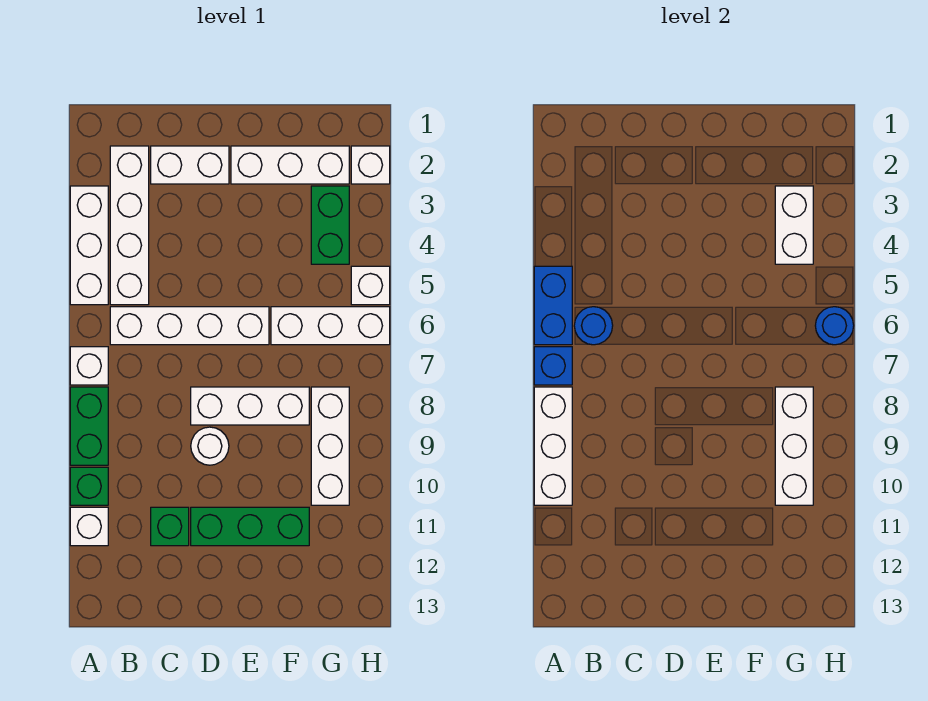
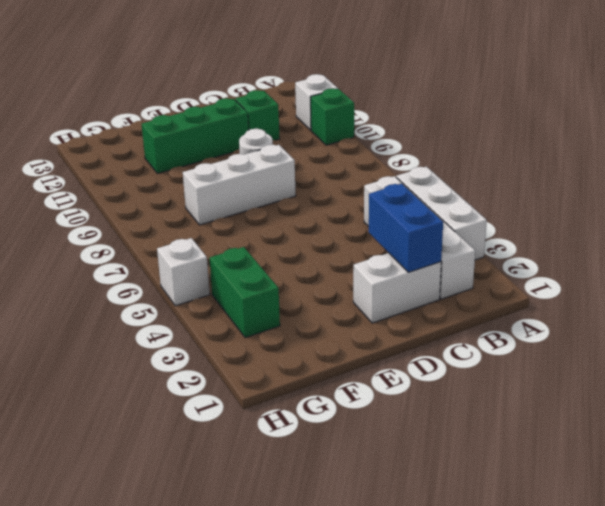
blue brick C2:C3 level 2 -> blue brick A5:A6 level 2
none -> white brick A7 level 1
none -> green brick A8:A9 level 1
none -> white brick B6:E6 level 1

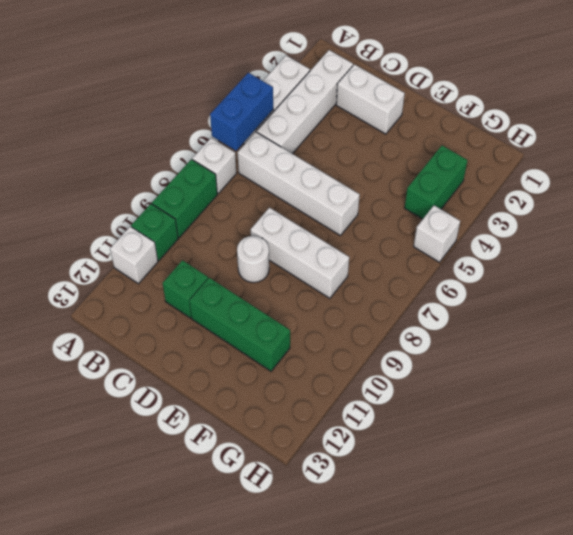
none -> white brick E2:G2 level 1
none -> white brick F6:H6 level 1
none -> white brick G8:G10 level 1

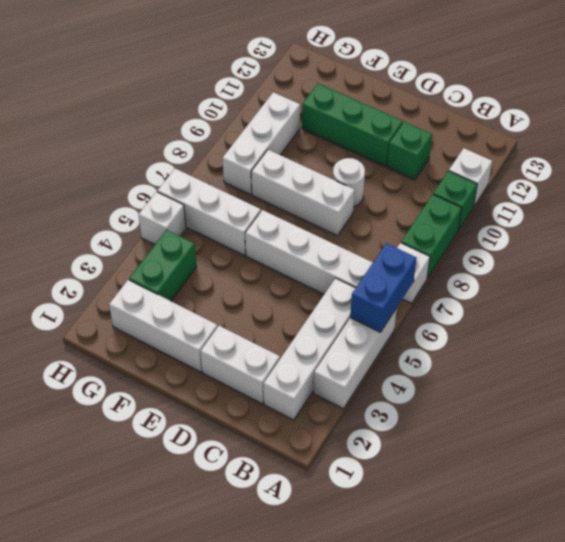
none -> white brick H2 level 1
none -> blue brick A7 level 2
none -> white brick A8:A10 level 2

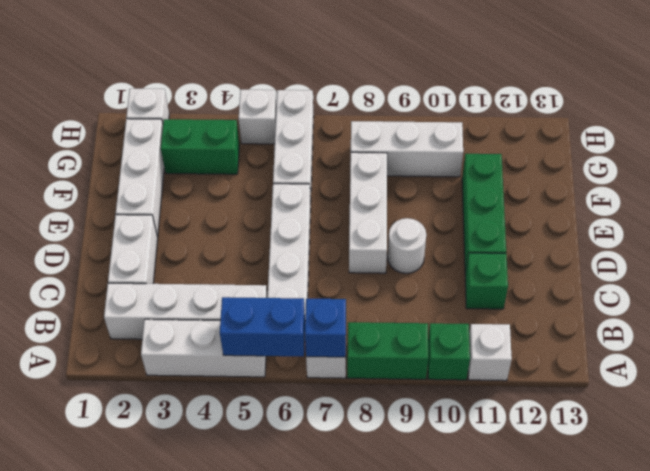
none -> white brick A8:A10 level 2
none -> blue round brick B6 level 2
none -> white brick G3:G4 level 2

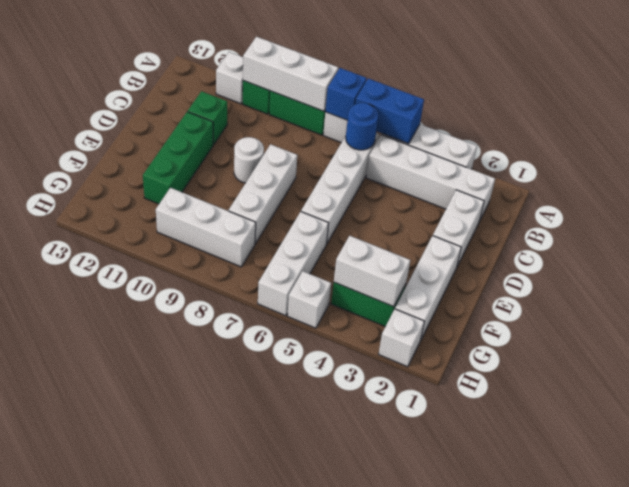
none -> white brick G8:G10 level 2
none -> blue round brick H6 level 2

